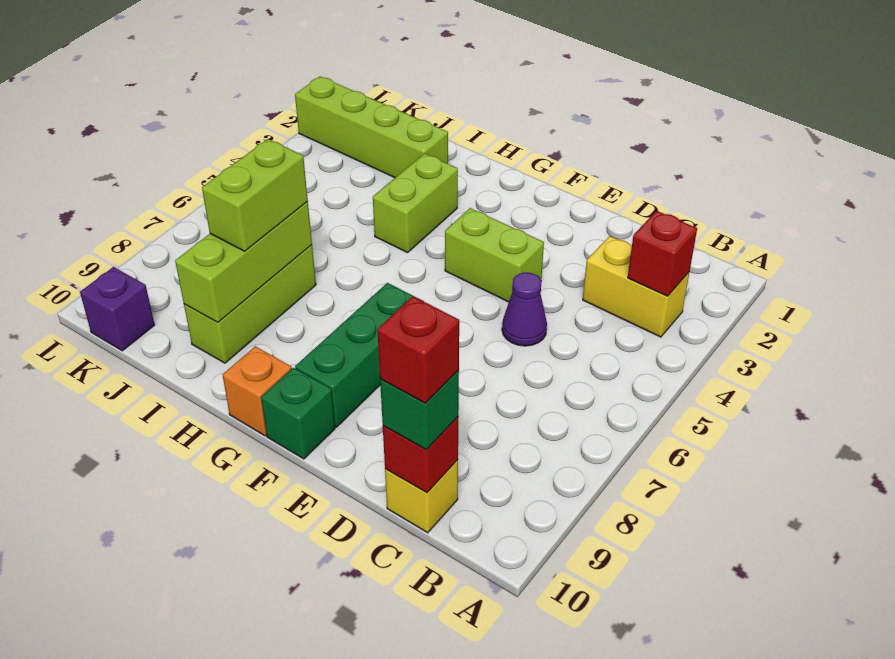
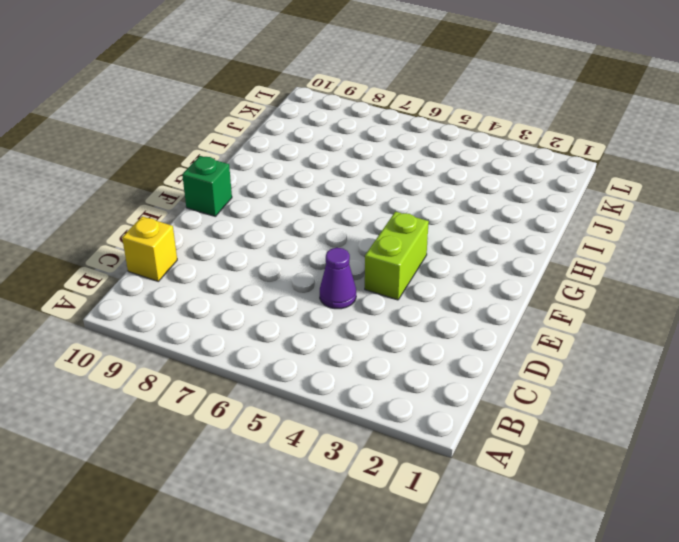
none -> yellow brick B3:C3 level 1
none -> green brick F7:F9 level 1
none -> orange brick G10 level 1

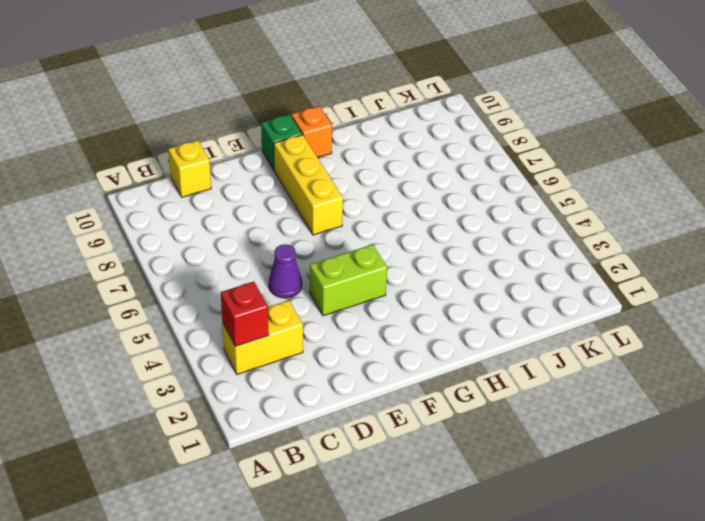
yellow brick F7:F9 level 1 -> green brick F7:F9 level 1
none -> lime brick H3:H4 level 1
none -> lime brick I2:L2 level 1
none -> lime brick I7:I9 level 1

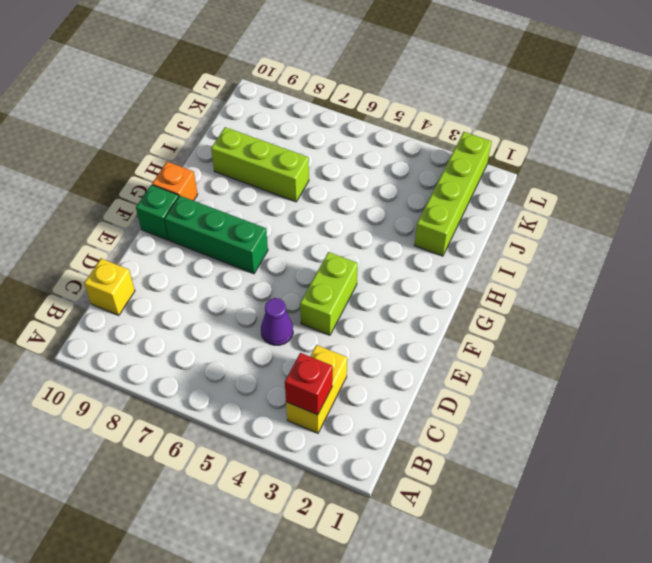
none -> lime brick H3:H4 level 1
none -> purple brick K10 level 1
none -> red brick C10 level 2

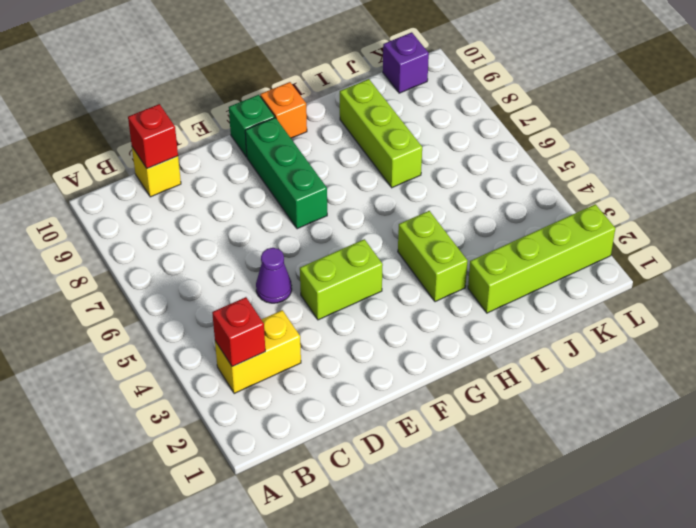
none -> lime brick I7:I9 level 2
none -> green brick C10 level 3
none -> lime brick I7:I8 level 3

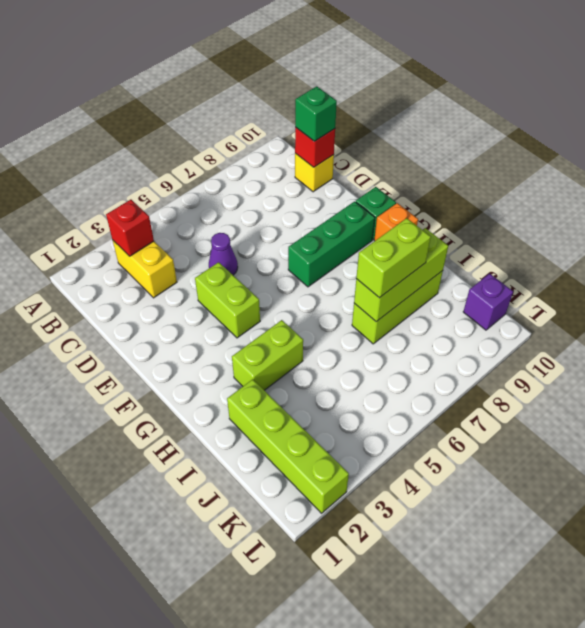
none -> red brick C10 level 4

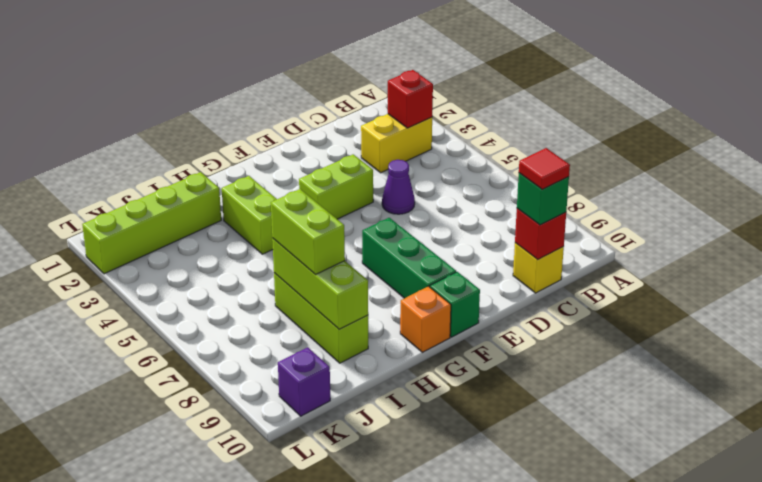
red tile C10 level 4 -> red brick C10 level 4

